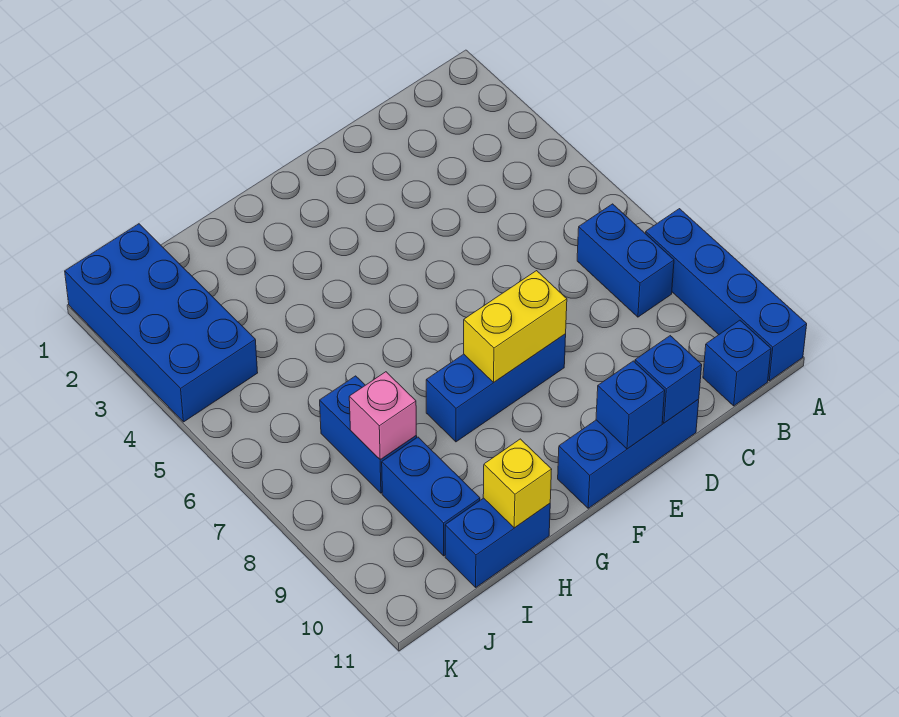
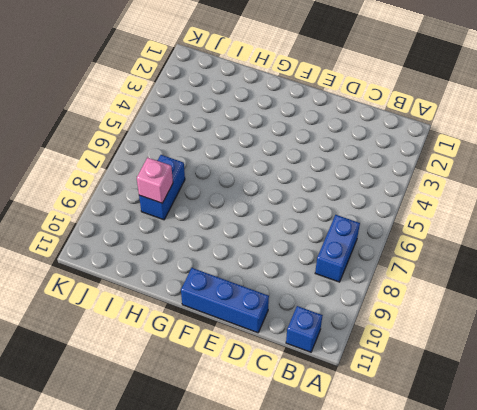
none -> blue brick A8:A11 level 1
none -> blue brick E8:G8 level 1
none -> blue brick H11:I11 level 1

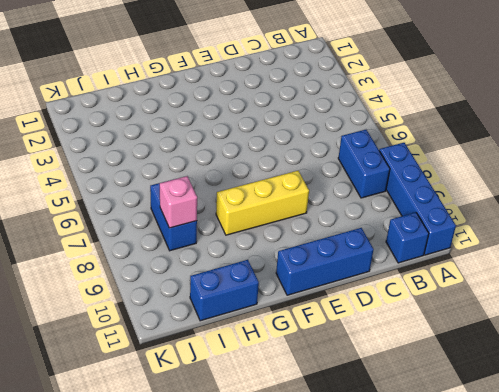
yellow brick E8:G8 level 1 -> blue brick E8:G8 level 1
none -> blue brick I9:I10 level 1
none -> blue brick J1:K4 level 1
none -> blue brick D11 level 2

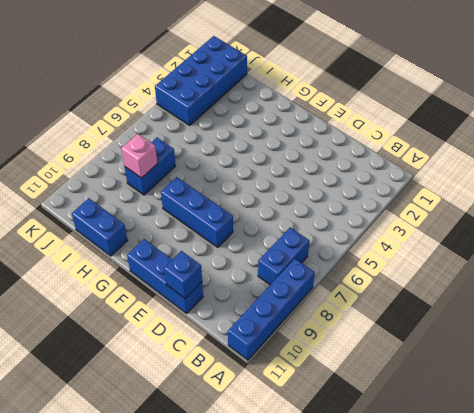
none -> blue brick B11 level 1
none -> blue brick I9:I10 level 1
none -> yellow brick E8:F8 level 2

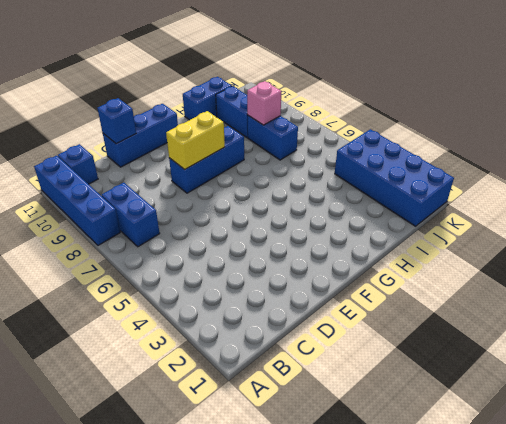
none -> blue brick E11 level 2
none -> yellow brick H11 level 2

